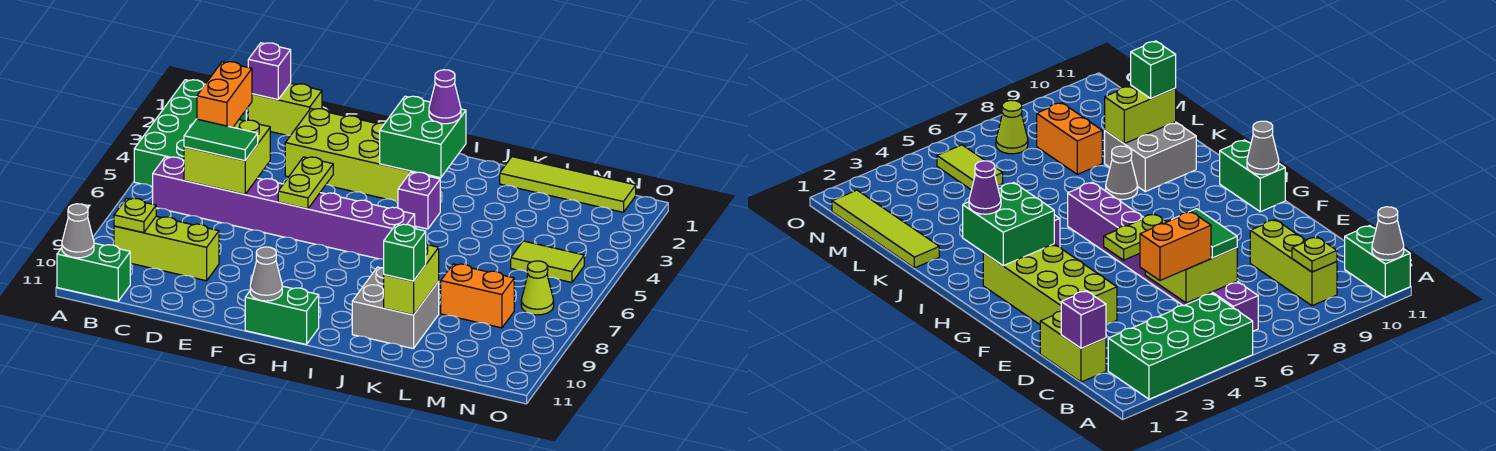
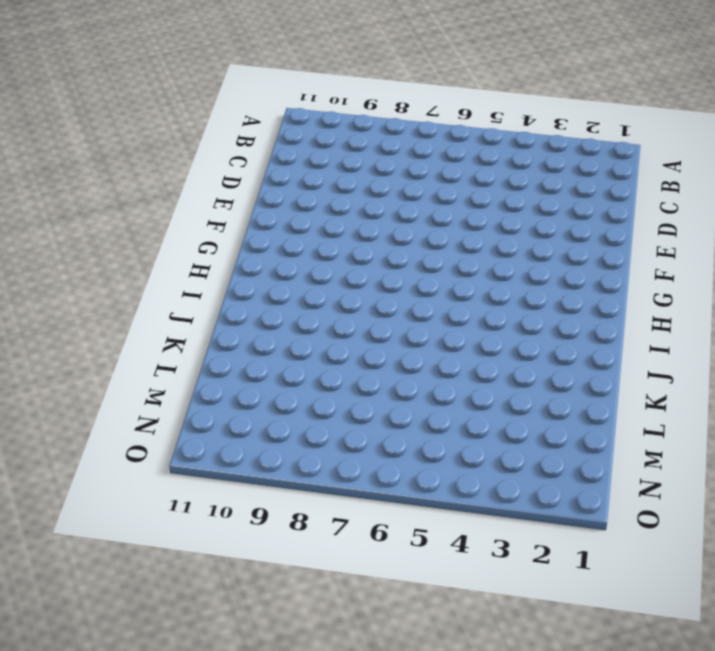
none -> green brick A2:B5 level 1
none -> green brick A11:B11 level 1
none -> purple brick B6:I6 level 1

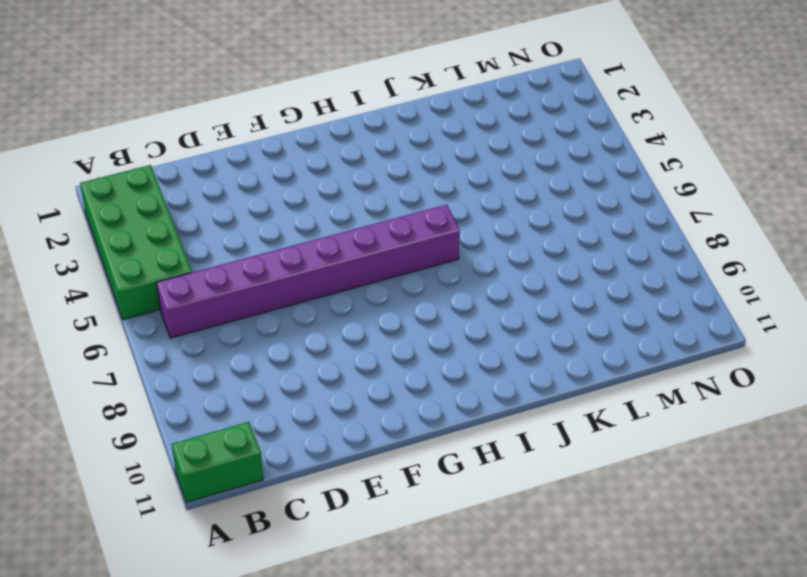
none -> lime brick B9:D9 level 1
none -> lime brick C1:D1 level 1
none -> lime brick E2:H3 level 1

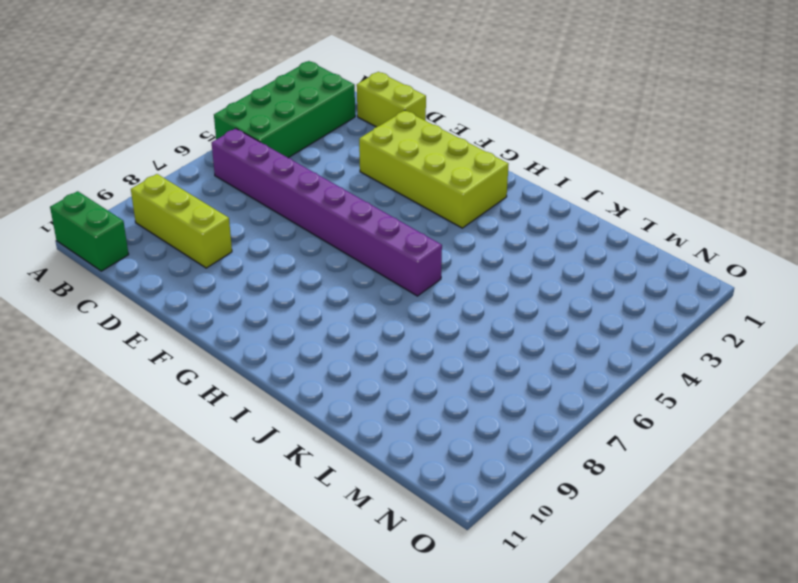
none -> green brick G11:H11 level 1
none -> purple brick I4 level 1
none -> grey cone J8 level 1

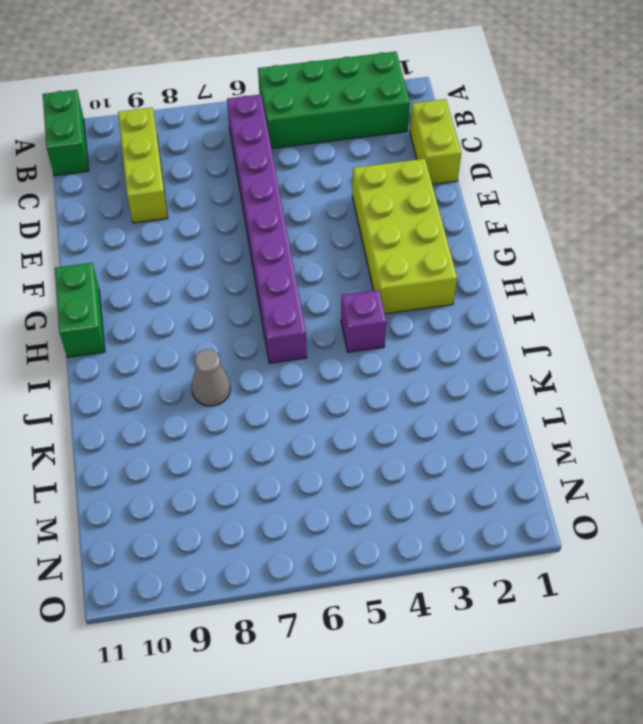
none -> grey brick J9:K10 level 1
none -> lime tile K1:N1 level 1
none -> orange brick L8:M8 level 1

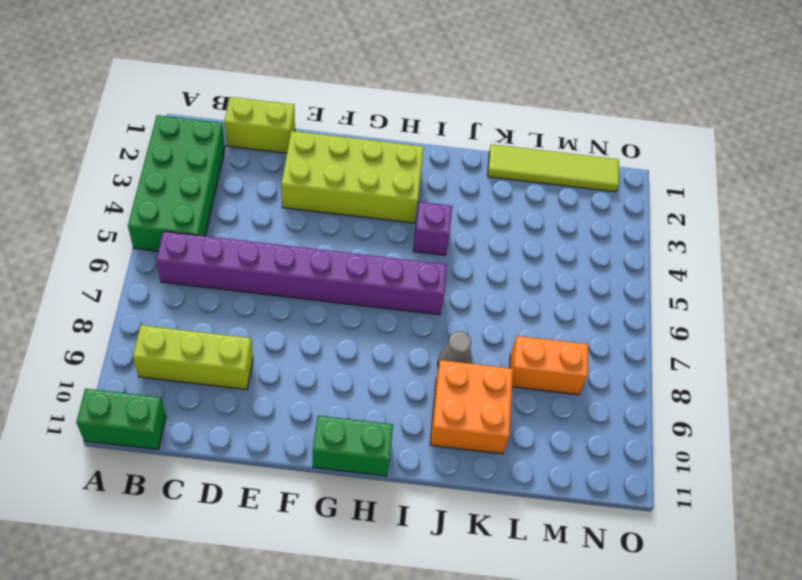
orange brick J9:K10 level 1 -> grey brick J9:K10 level 1
none -> lime tile M5:N5 level 1
none -> lime cone N7 level 1
none -> grey cone A11 level 2

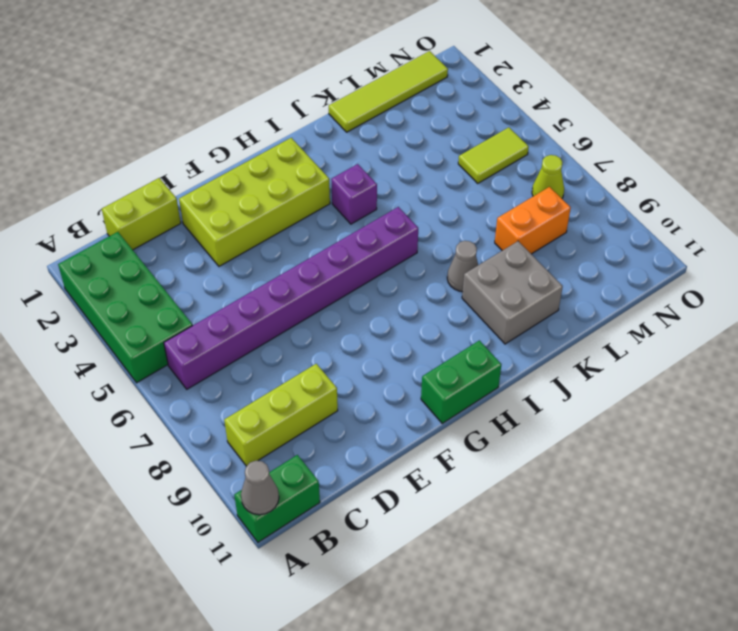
none -> lime plate B9 level 2
none -> purple brick C1 level 2
none -> lime brick C5:D6 level 2

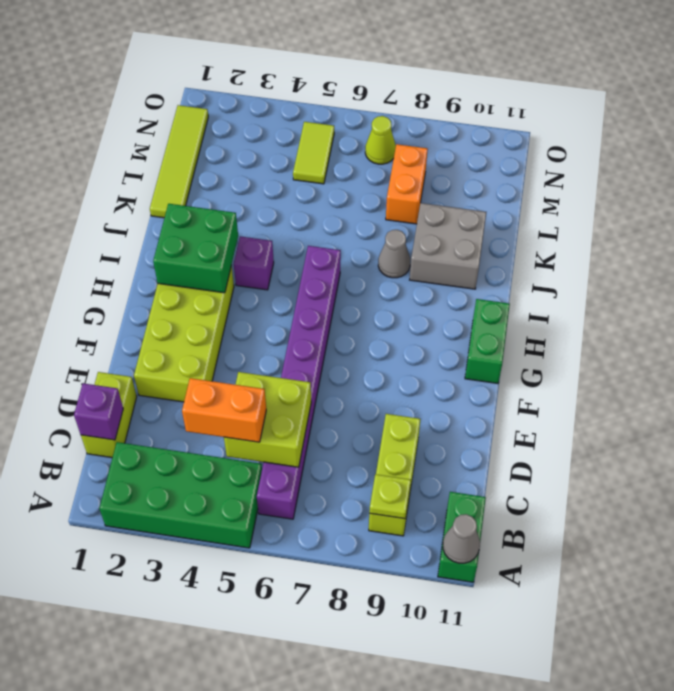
none -> lime plate F5:F6 level 2
none -> grey cone G11 level 2
none -> lime brick K9:K10 level 2

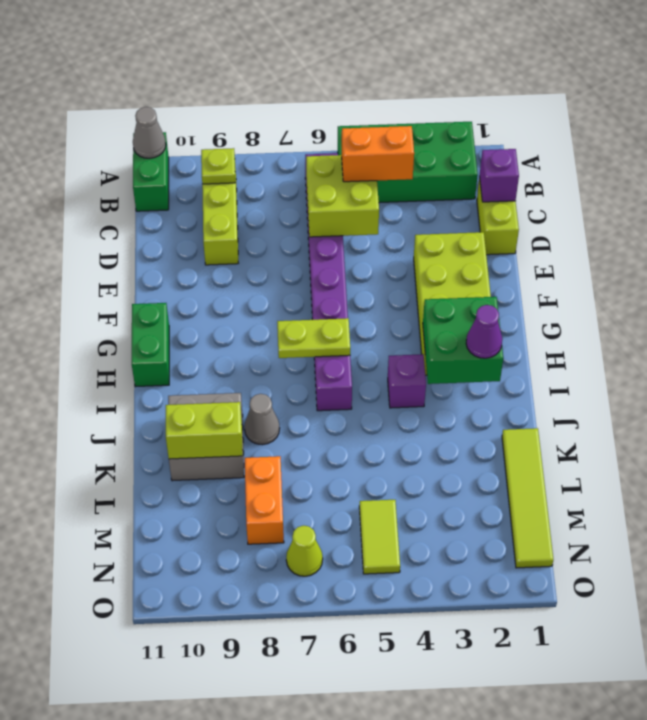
lime plate H6:H7 level 2 -> lime plate F5:F6 level 2
none -> grey cone G11 level 2
none -> green tile C6:D6 level 3
none -> green brick K10 level 3

